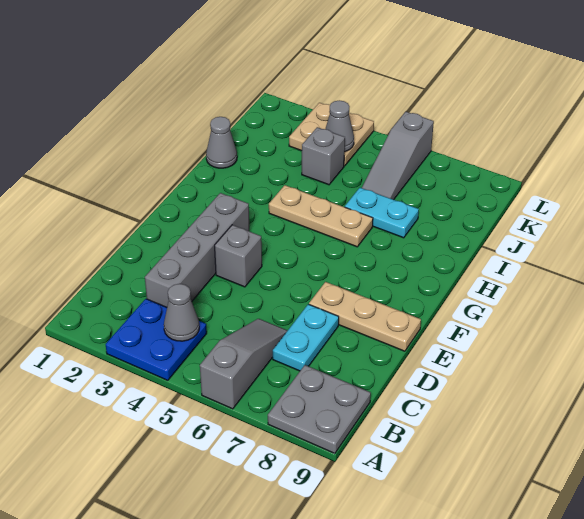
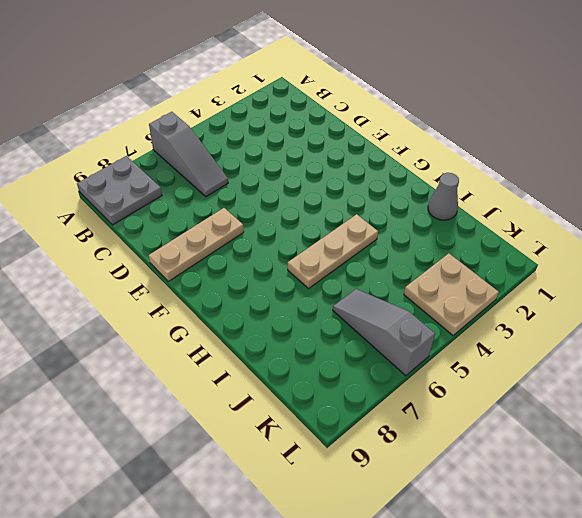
none -> blue plate A3:B4 level 1
none -> grey brick C3:F3 level 1
none -> cyan plate C7:D7 level 1

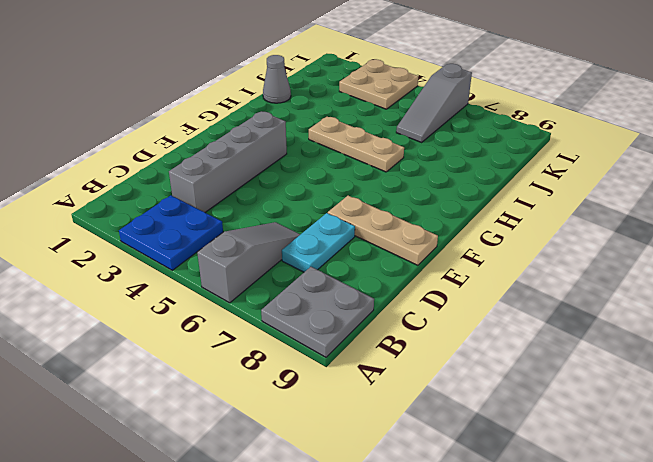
none -> grey brick E4 level 1
none -> cyan plate I6:I7 level 1
none -> grey brick J4 level 1

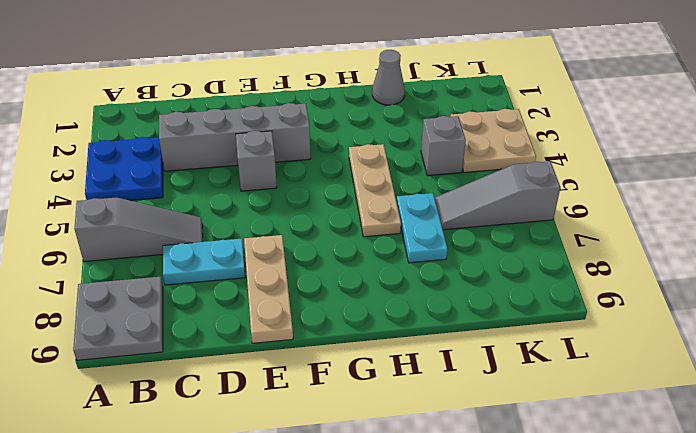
none -> grey cone B4 level 2
none -> grey cone K4 level 2

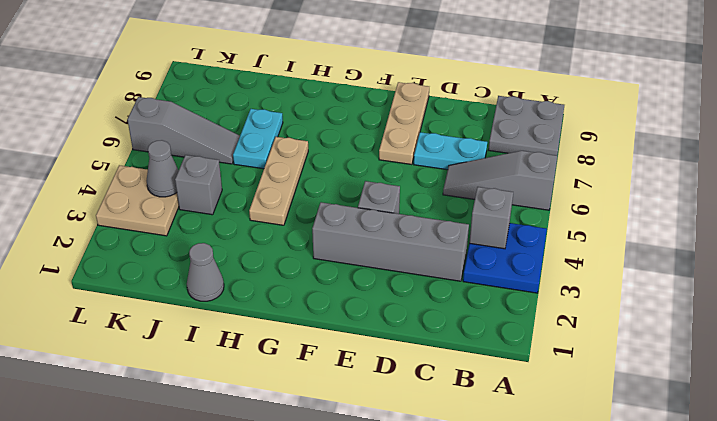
grey brick B4 level 2 -> grey cone B4 level 2

